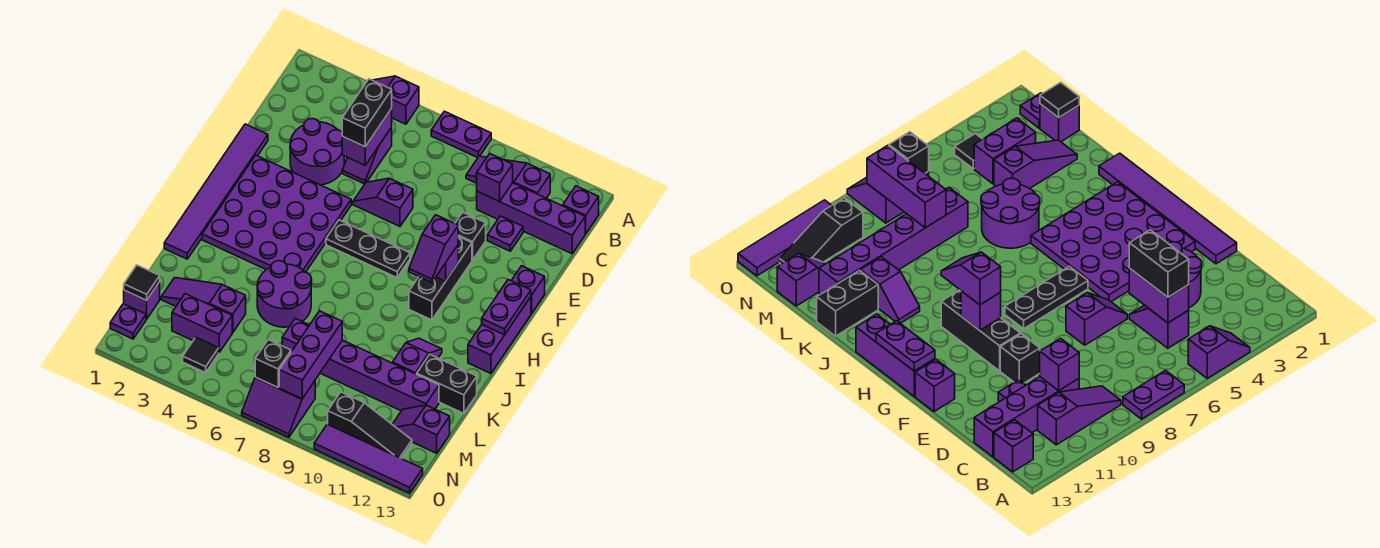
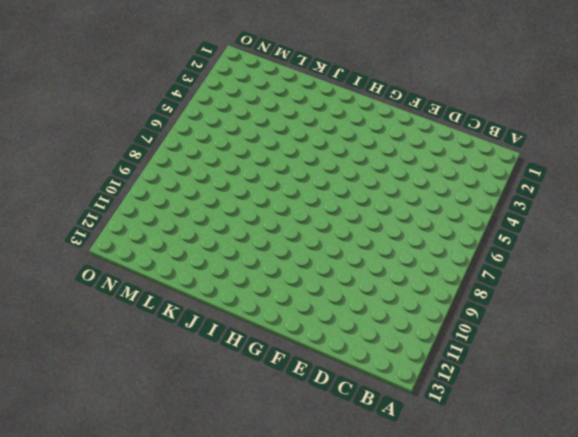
none -> purple slope A4:A5 level 1 top 5
none -> purple plate A7:A8 level 1
none -> purple slope B9:B11 level 1 top 11
none -> purple brick B13 level 1

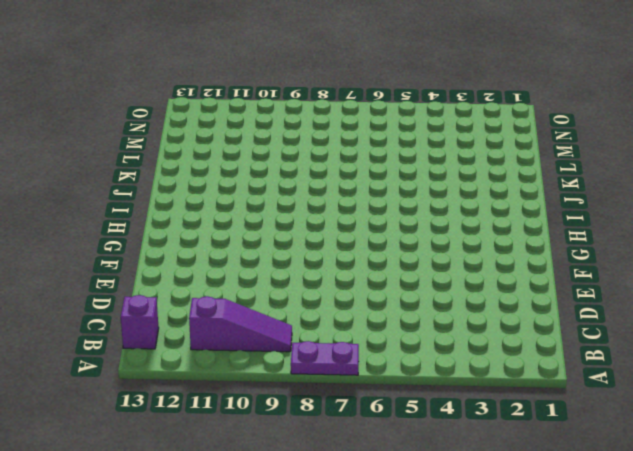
none -> purple slope A4:A5 level 1 top 5
none -> purple slope C5:D5 level 1 top C
none -> purple brick C10:C13 level 1
none -> purple round brick D3:E4 level 1

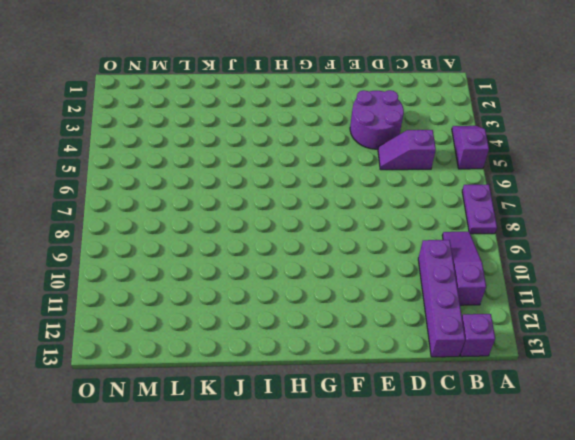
none -> purple plate D11 level 1
none -> purple tile E1:J1 level 1
none -> purple slope E6:E7 level 1 top 7
none -> black brick E10 level 1

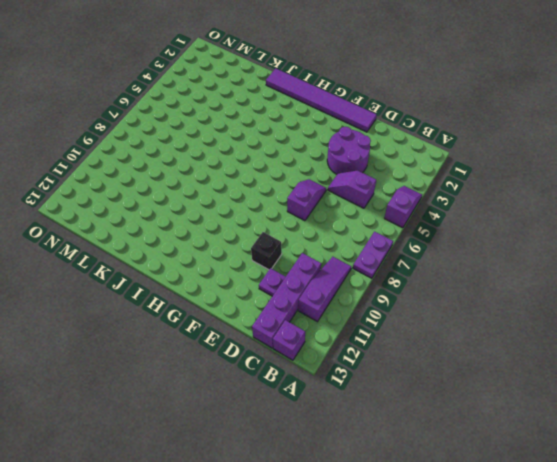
none -> purple plate F2:I5 level 1
none -> black brick F10:H10 level 1
none -> purple brick F13 level 1
none -> black plate G6:G8 level 1

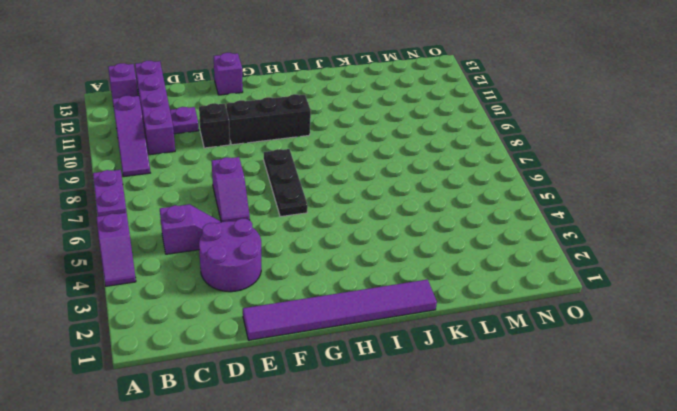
none -> purple plate F2:I5 level 1
none -> purple brick G13:I13 level 1
none -> purple round brick J5:K6 level 1
none -> purple slope J11:K11 level 1 top K

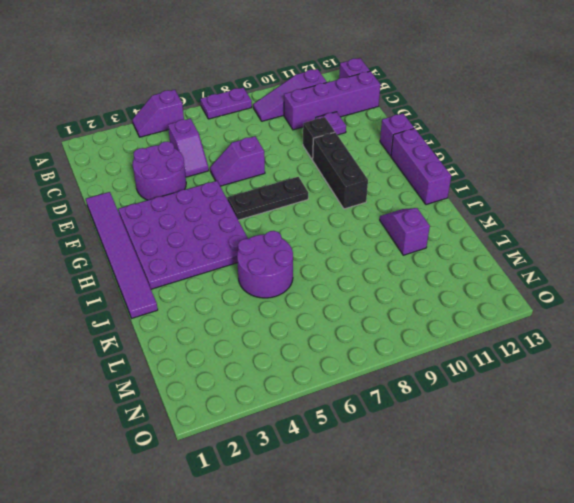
none -> black brick K12:K13 level 1
none -> purple slope L2:L4 level 1 top 4
none -> purple brick L7:L12 level 1
none -> purple brick M1 level 1

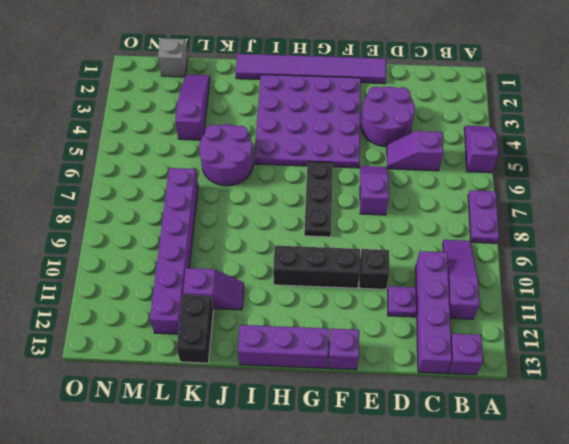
grey brick M1 level 1 -> purple brick M1 level 1
none -> purple brick M3:M4 level 1
none -> purple slope M12:M13 level 1 top 13
none -> purple plate N1 level 1
none -> black tile N4 level 1

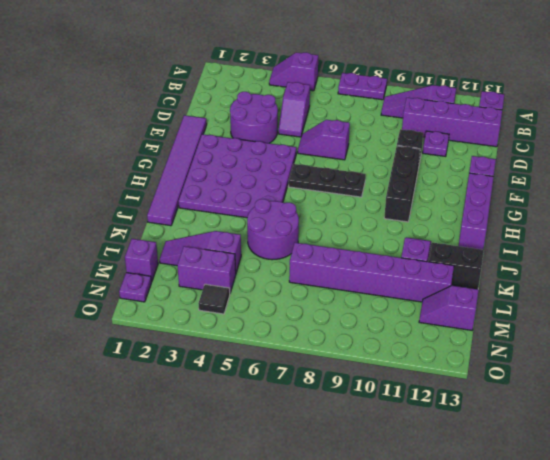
none -> purple slope N7:O8 level 1 top N
none -> black slope N10:N12 level 1 top 10
none -> purple tile O10:O13 level 1
none -> purple brick C5:D5 level 2

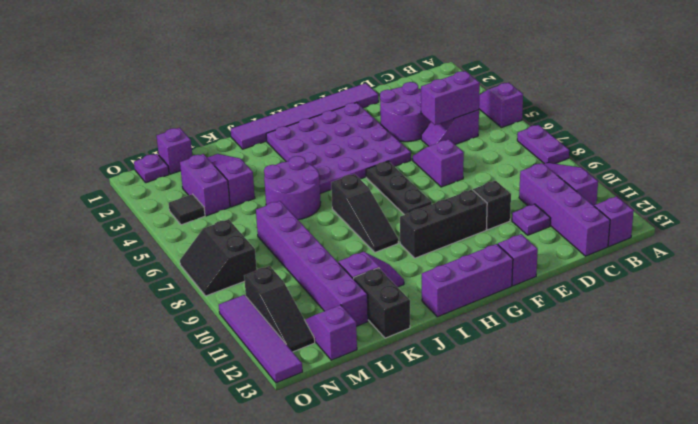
black slope I7:I9 level 1 top 7 -> none
black slope N7:O8 level 1 top N -> purple slope N7:O8 level 1 top N
none -> purple brick C10 level 2
none -> purple brick G10 level 2
none -> purple plate G13:H13 level 2
none -> purple brick L8:N8 level 2

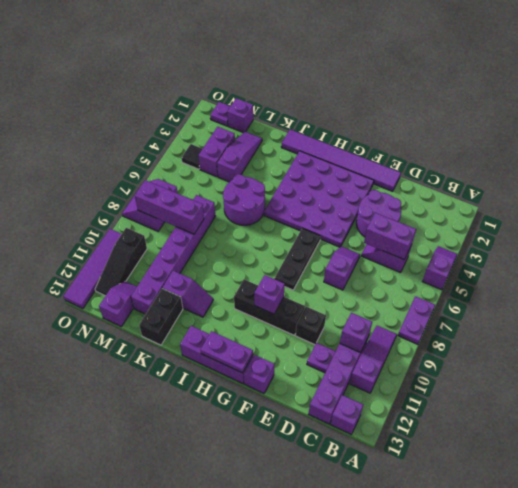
none -> black tile M1 level 2
none -> black brick N7 level 2
none -> black brick C5:D5 level 3
none -> purple slope G10:H10 level 3 top G

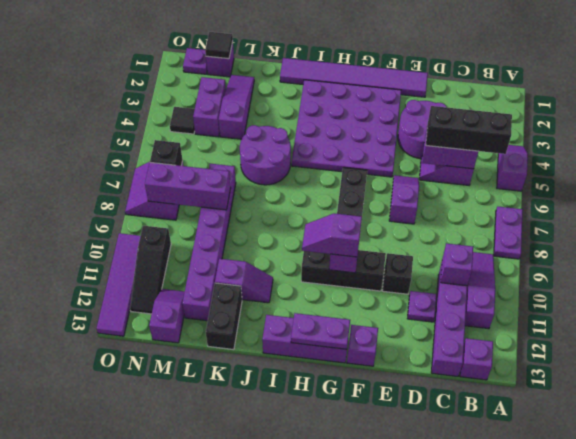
black brick B5:D5 level 3 -> black brick C5:D5 level 3

